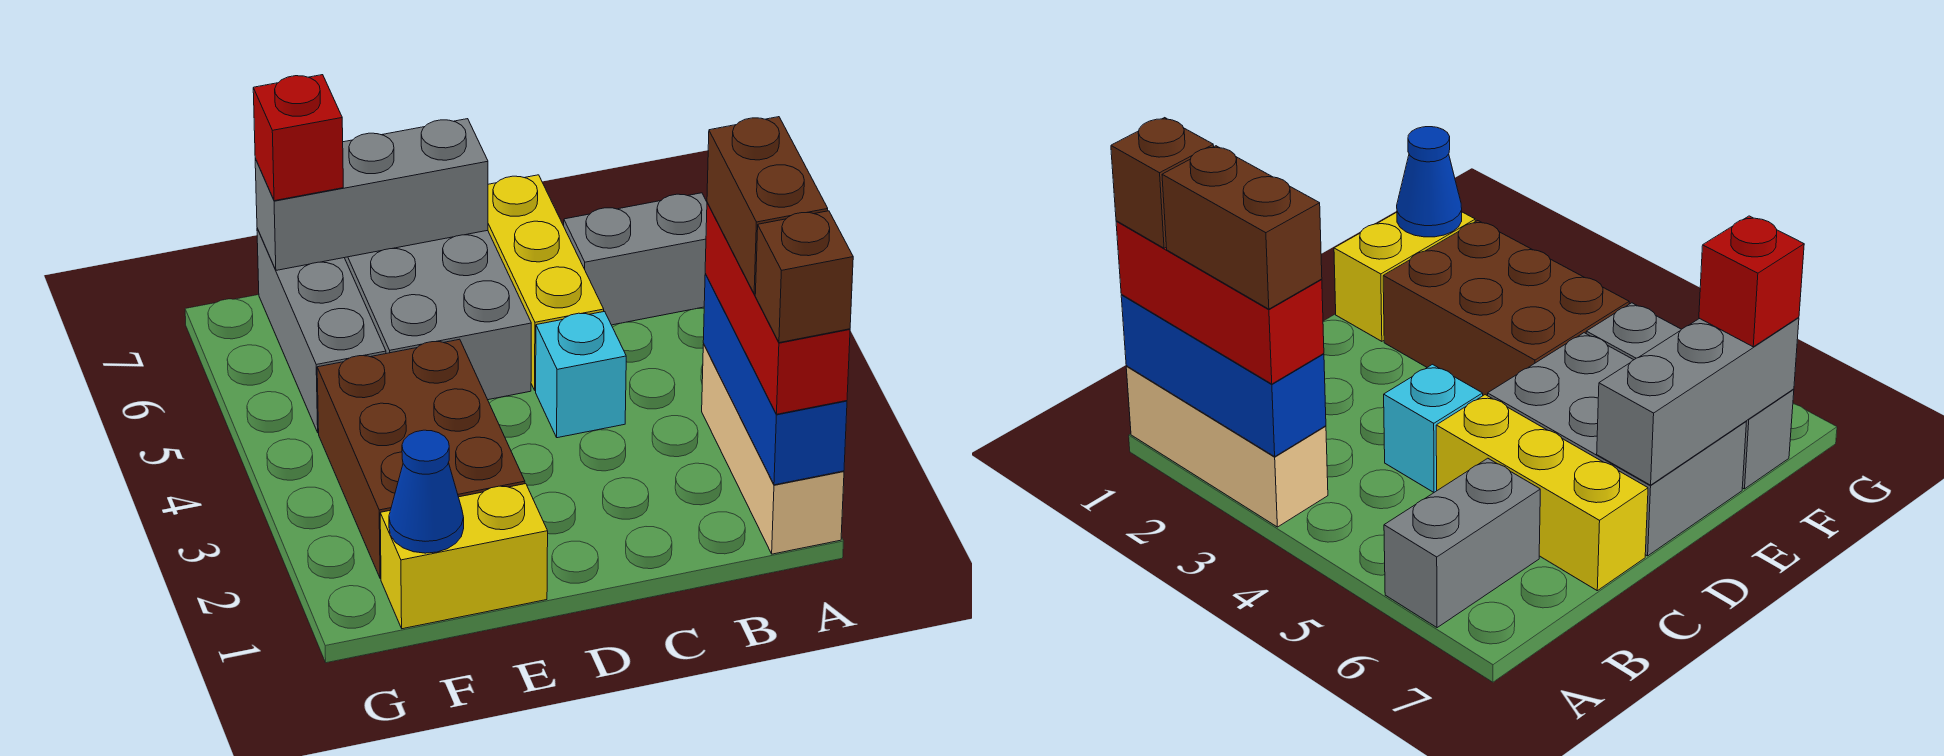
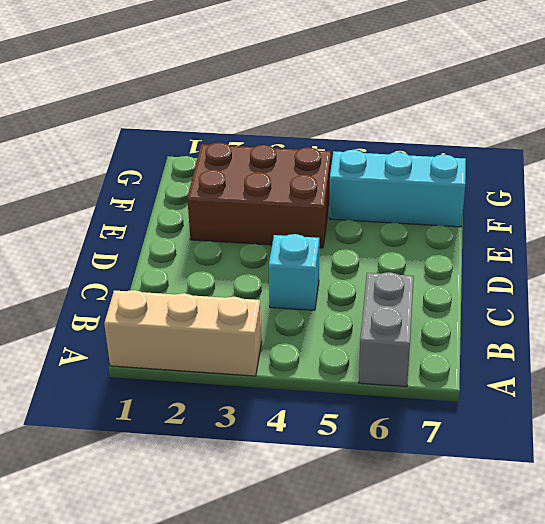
cyan brick F5:F7 level 1 -> grey brick F5:F7 level 1
none -> yellow brick C5:C7 level 1
none -> grey brick D5:E7 level 1
none -> yellow brick E1:F1 level 1

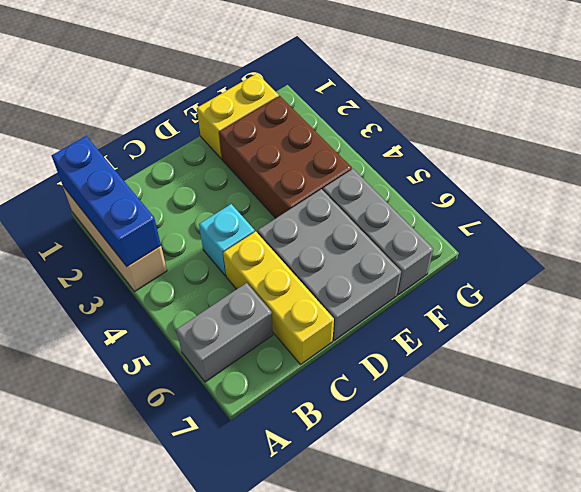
none -> grey brick D7:F7 level 2
none -> blue cone F1 level 2
none -> red brick A1:A3 level 3

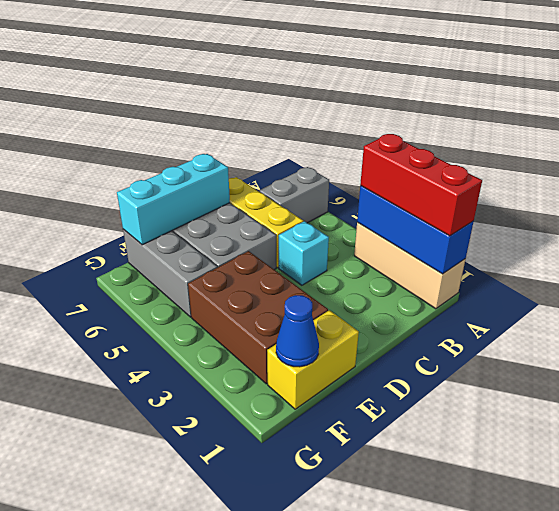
cyan brick D7:F7 level 2 -> grey brick D7:F7 level 2
none -> red brick F7 level 3
none -> brown brick A1 level 4
none -> brown brick A2:A3 level 4

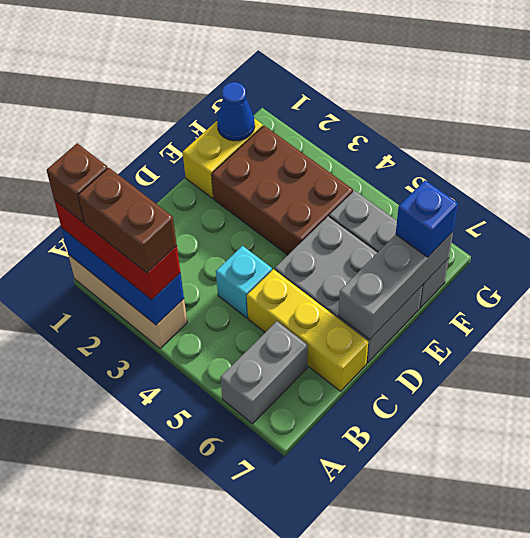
blue brick F7 level 3 -> red brick F7 level 3

